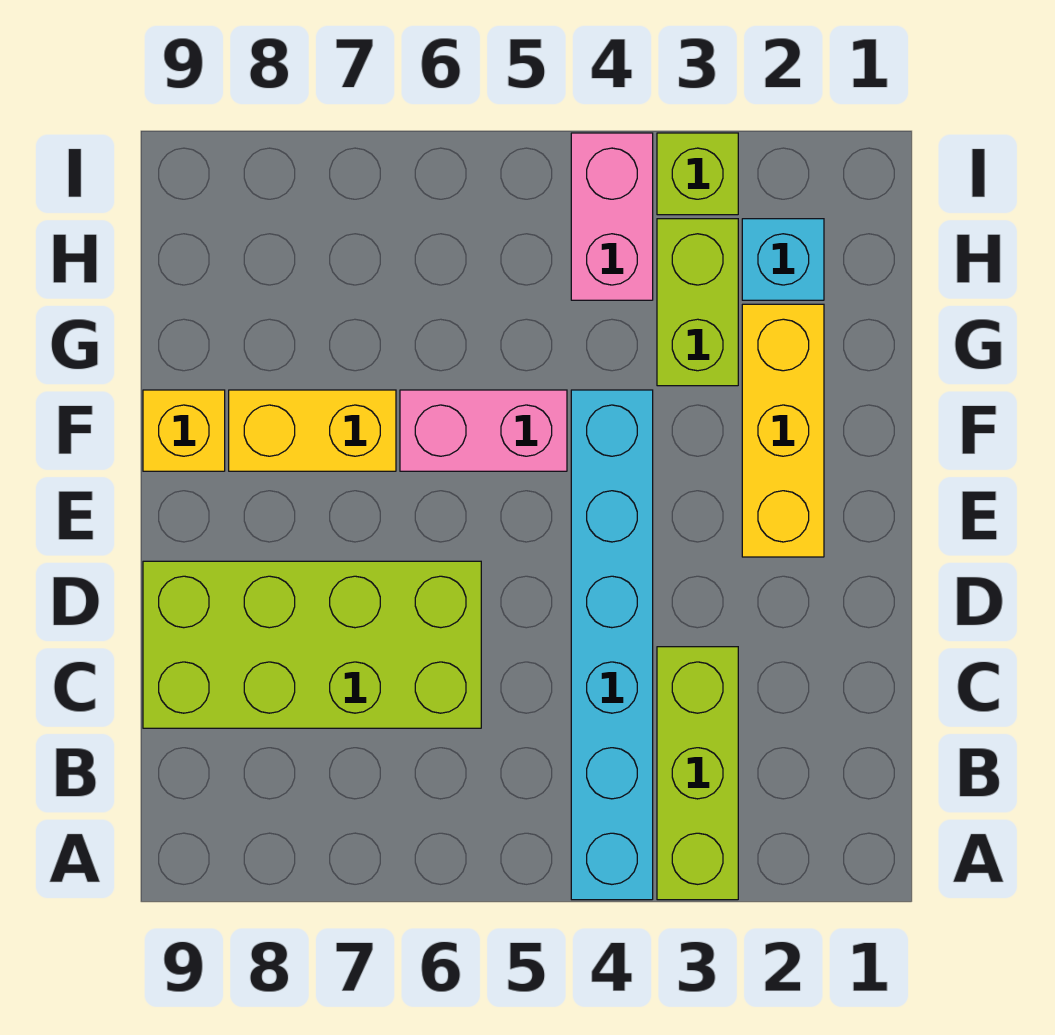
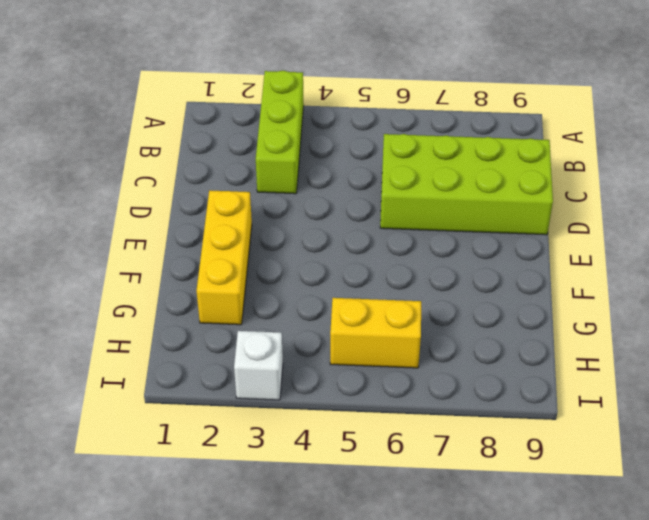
yellow brick H5:H6 level 1 -> yellow brick F7:F8 level 1
white brick I3 level 1 -> lime brick I3 level 1
none -> cyan brick A4:F4 level 1
none -> pink brick F5:F6 level 1

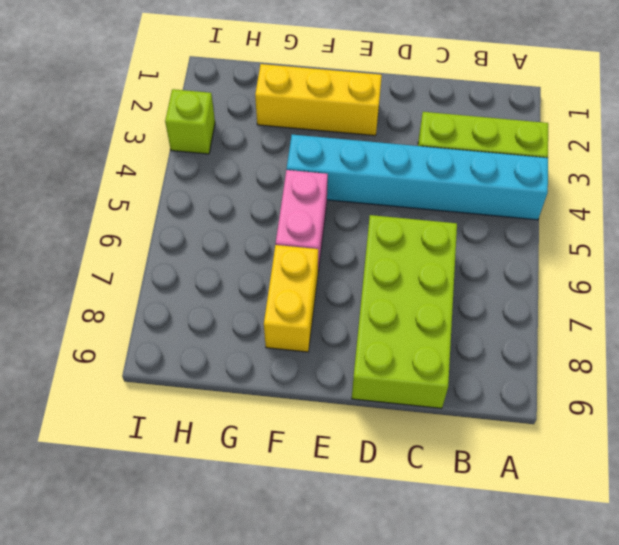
none -> yellow brick F9 level 1
none -> lime brick G3:H3 level 1

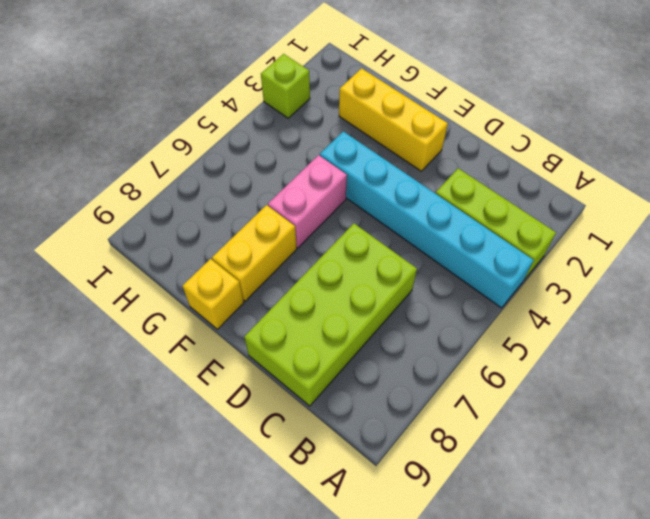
none -> lime brick G3:H3 level 1
none -> cyan brick H2 level 1

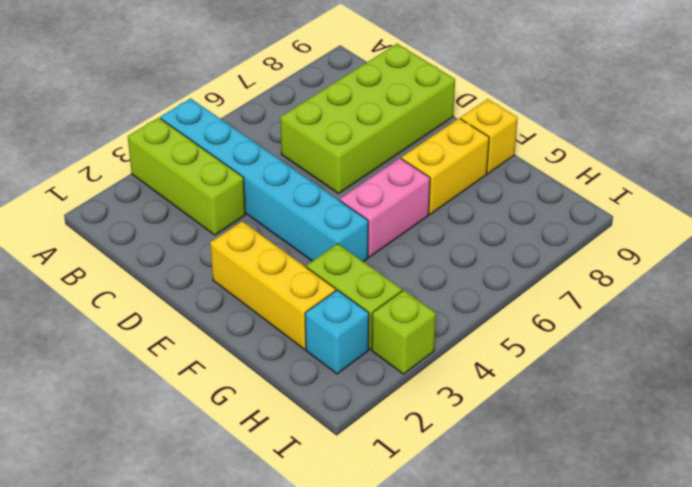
none -> pink brick H4:I4 level 1

